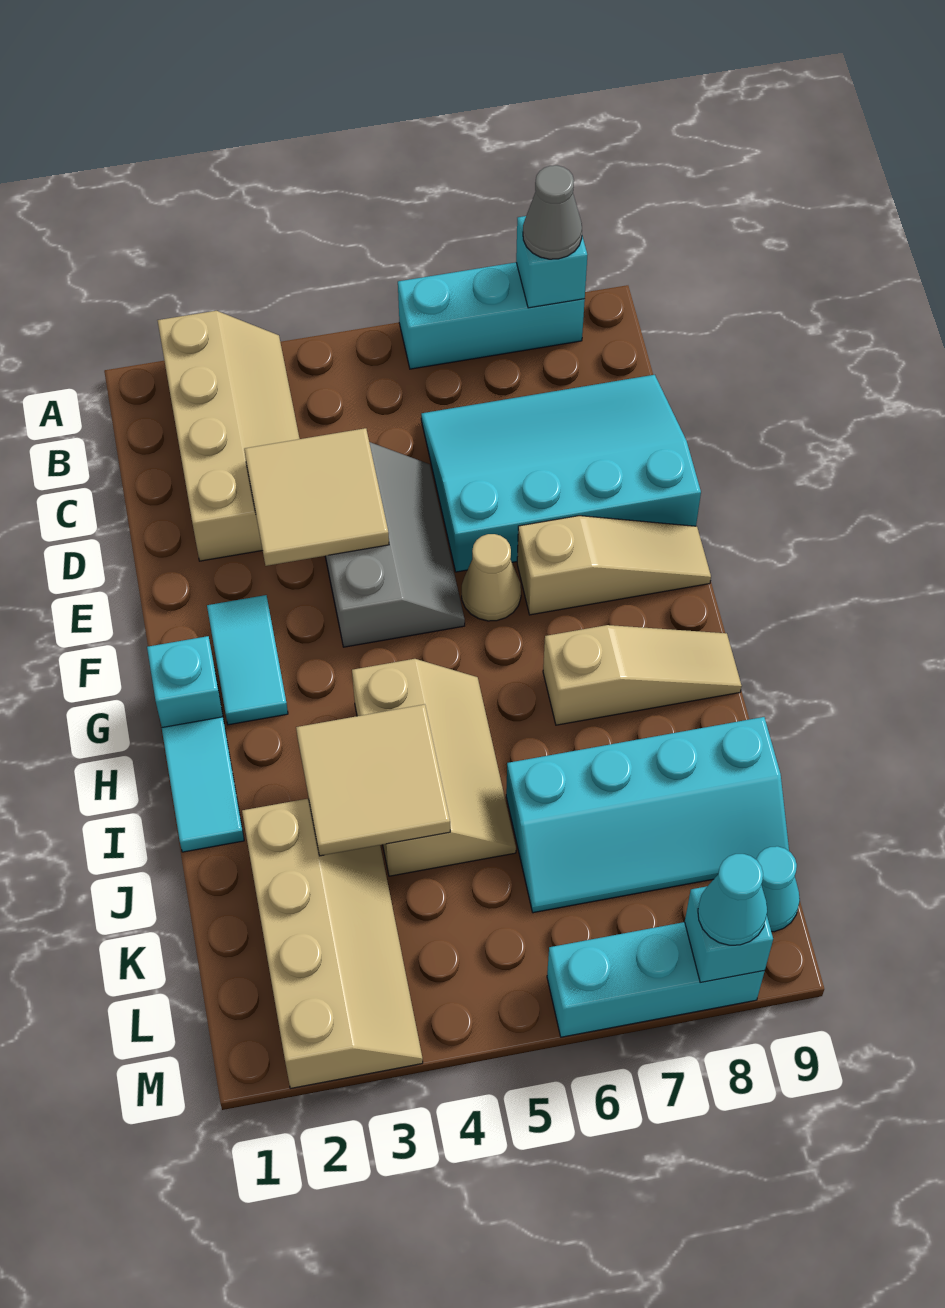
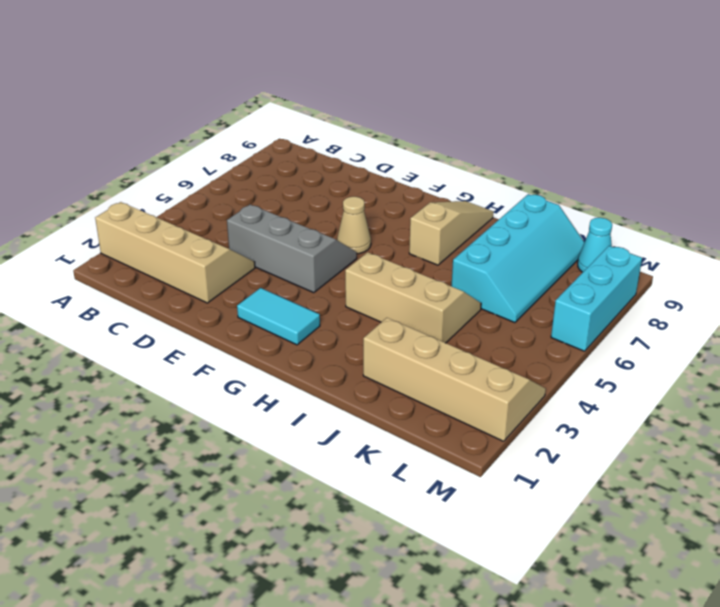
none -> cyan brick A6:A8 level 1
none -> cyan slope C6:E9 level 1 top E
none -> tan slope F7:F9 level 1 top 7

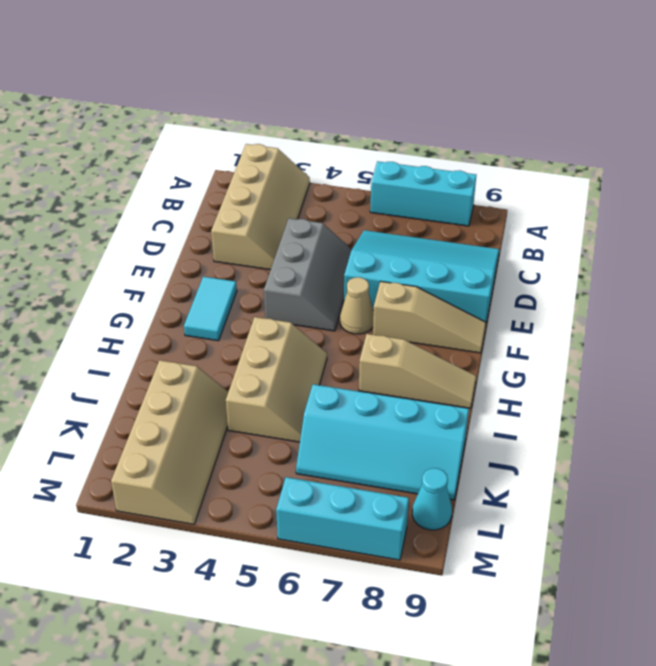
none -> cyan brick G1 level 1
none -> cyan tile H1:I1 level 1
none -> cyan brick A8 level 2

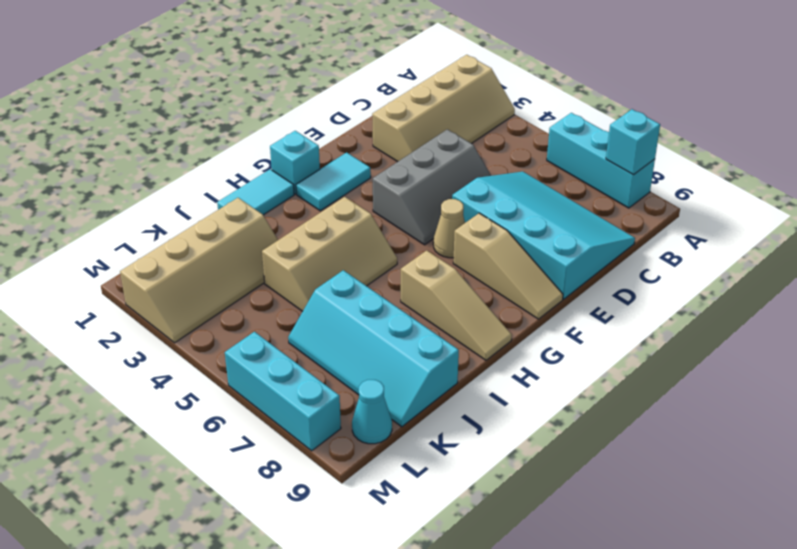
none -> tan tile D3:E4 level 2
none -> tan tile I3:J4 level 2
none -> cyan brick M8 level 2

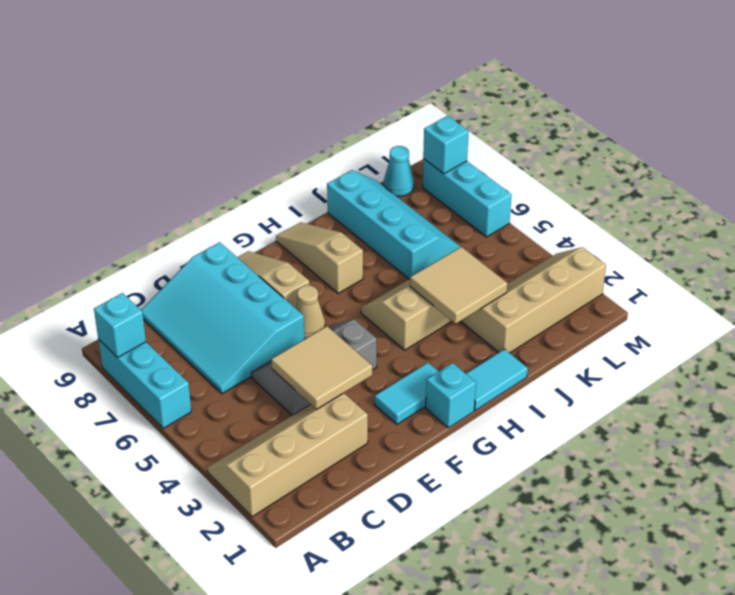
none -> grey cone A8 level 3
none -> cyan cone M8 level 3

